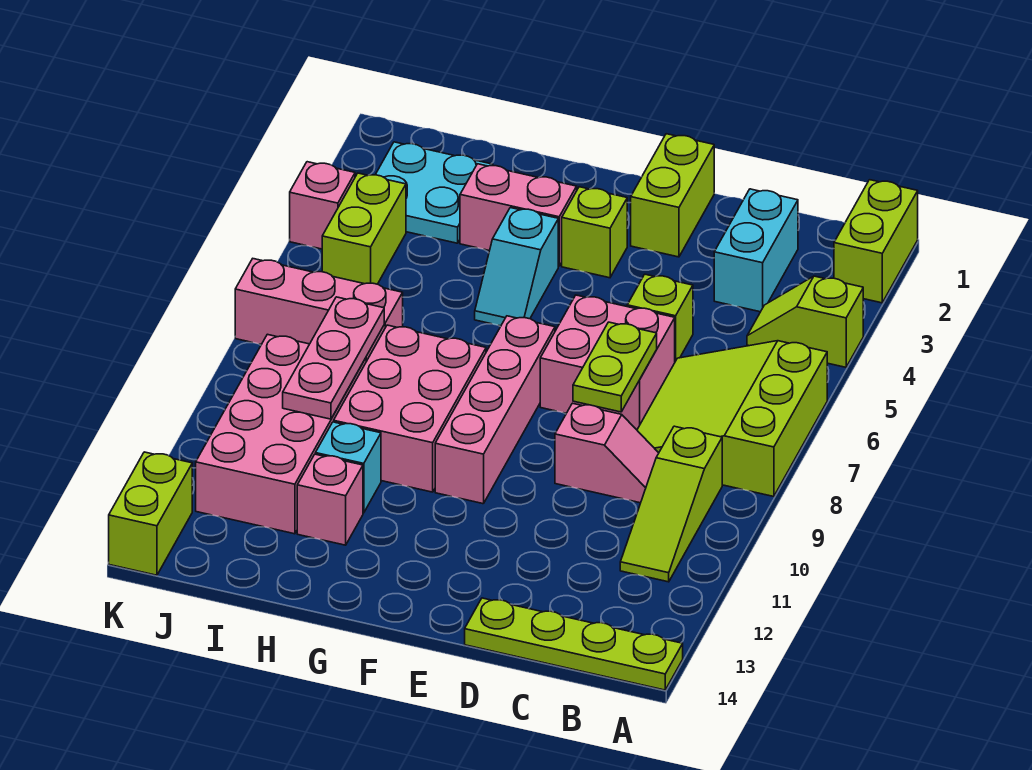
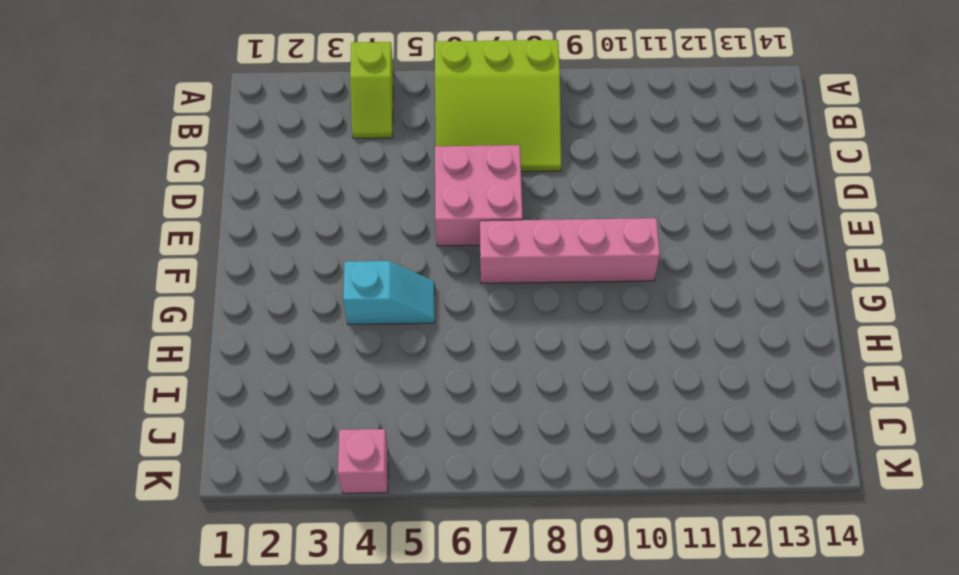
none -> lime brick A1:A2 level 1
none -> lime plate A14:D14 level 1
none -> lime slope B9:B11 level 1 top 9

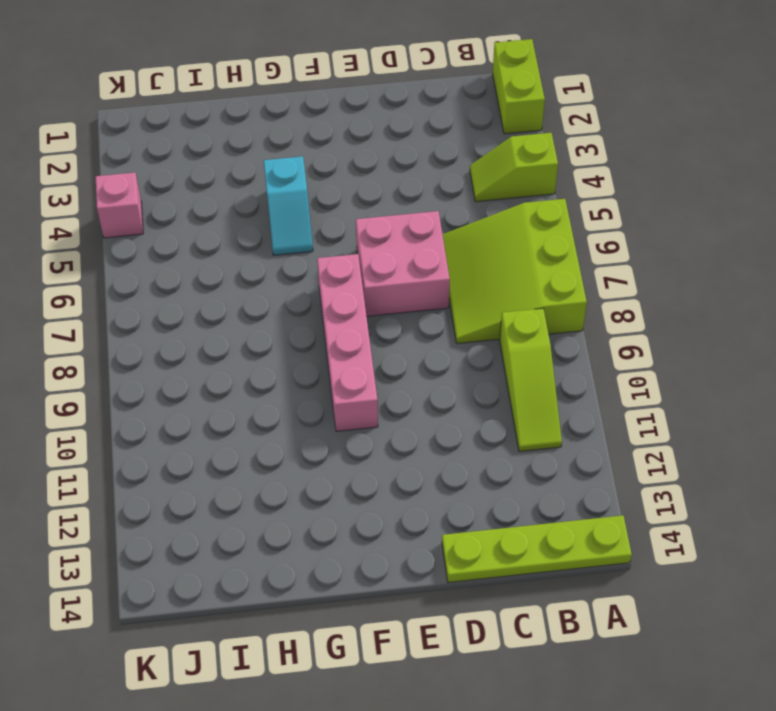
none -> cyan brick C2:C3 level 1
none -> pink slope C9:D9 level 1 top D
none -> lime brick D5 level 1

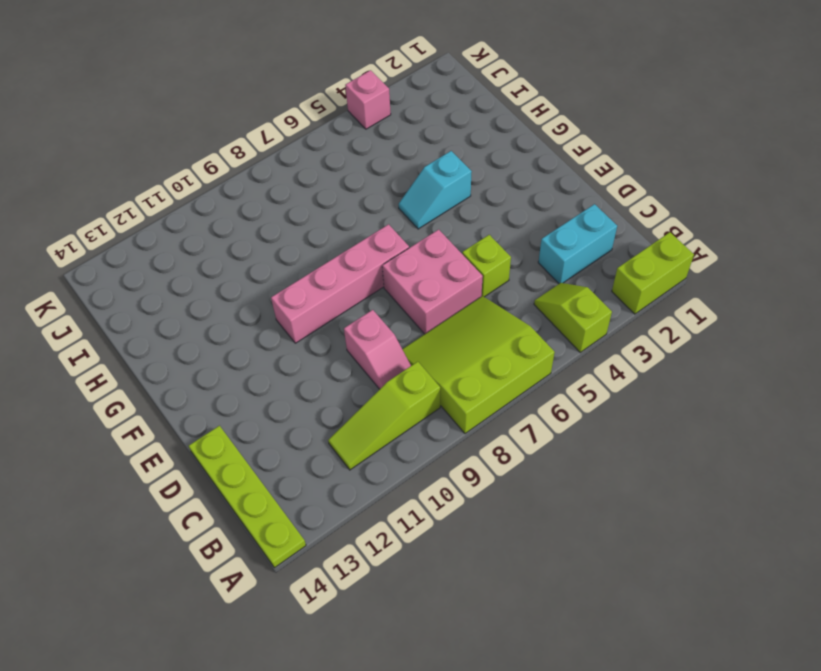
none -> lime brick E1:E2 level 1
none -> lime brick F3 level 1
none -> pink brick G3:H3 level 1

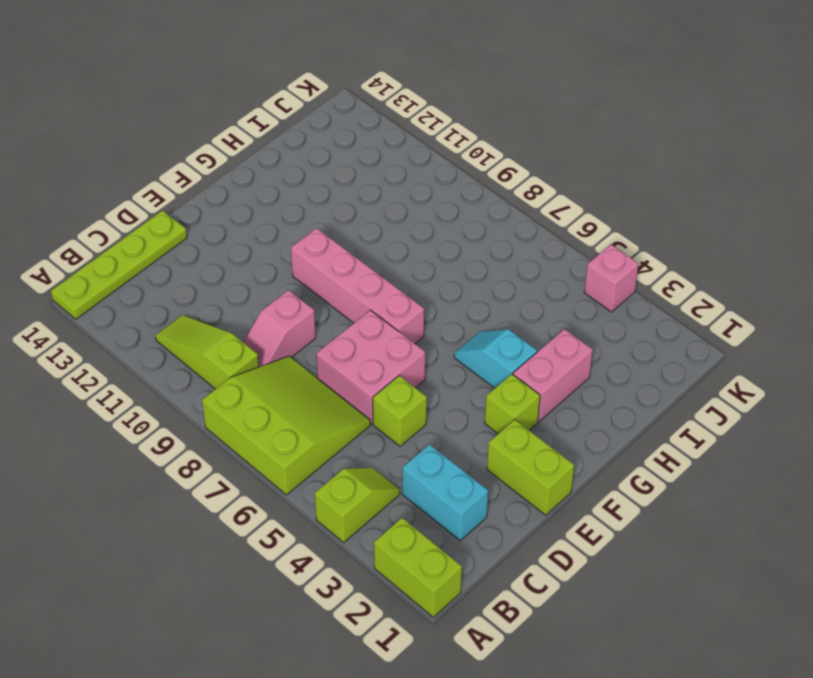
none -> pink brick G8:H10 level 1
none -> cyan brick H11 level 1
none -> pink brick H12 level 1

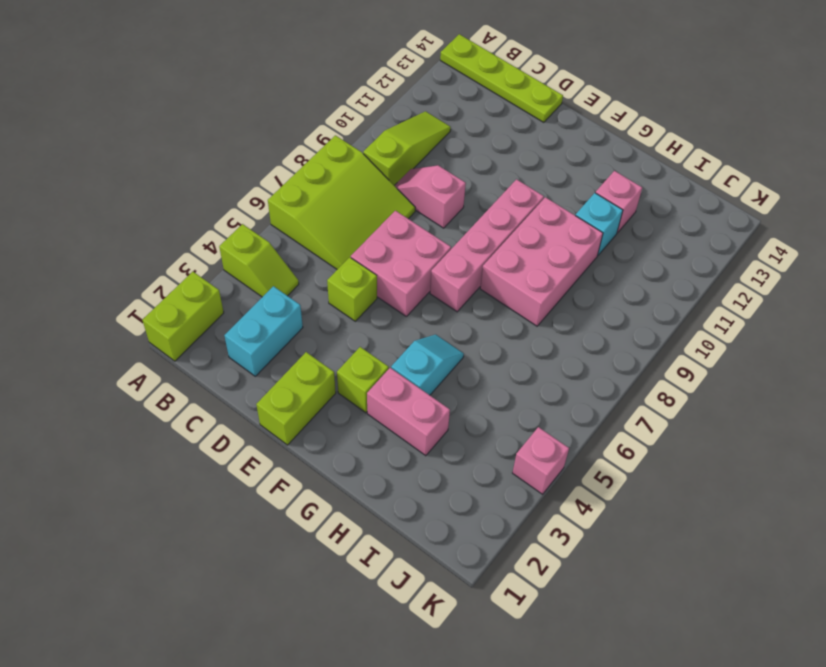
none -> cyan plate I2:J3 level 1
none -> pink brick I7:K7 level 1
none -> pink brick I9:J12 level 1

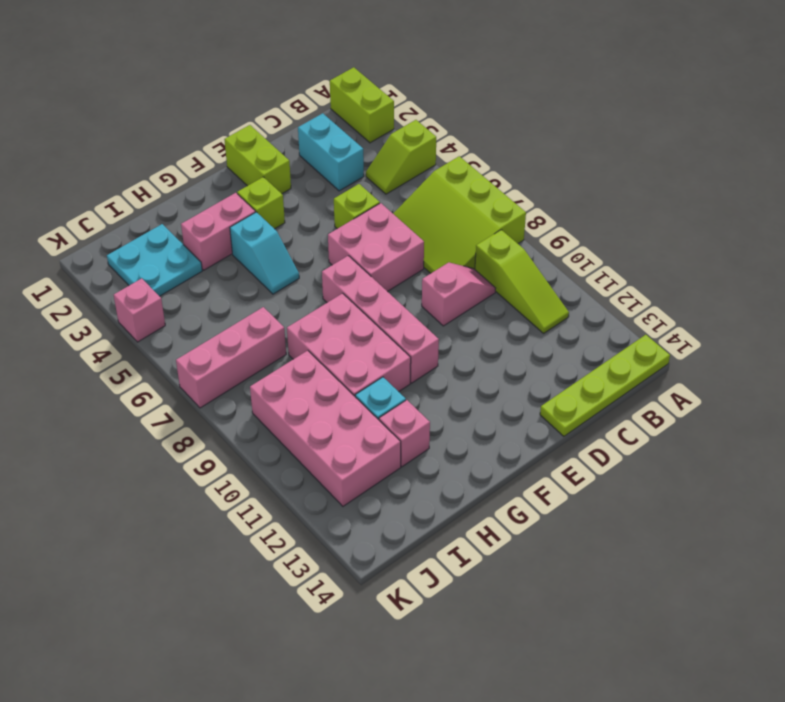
none -> lime brick J4:J5 level 1
none -> lime brick K13:K14 level 1
none -> lime plate D7:D8 level 2

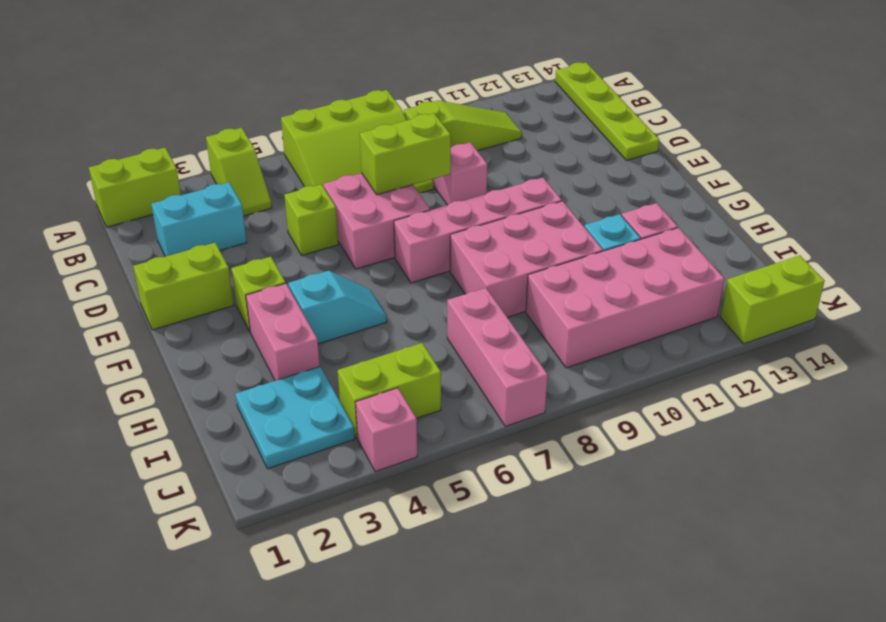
lime brick D7:D8 level 2 -> lime plate D7:D8 level 2
none -> pink plate I8:I10 level 2

